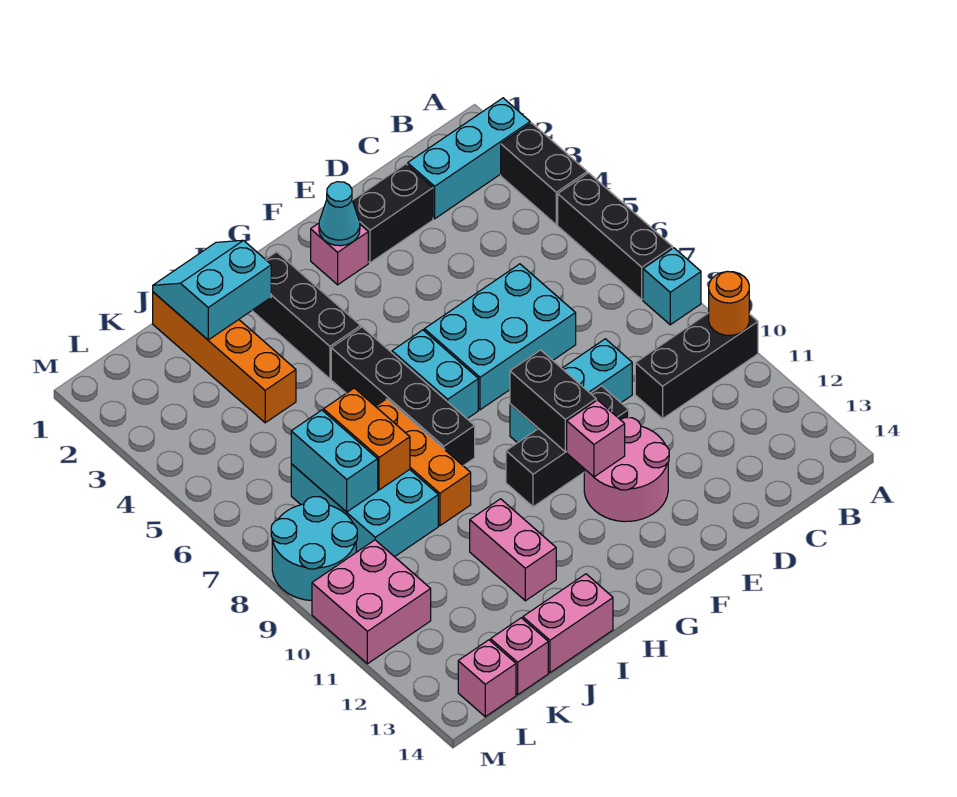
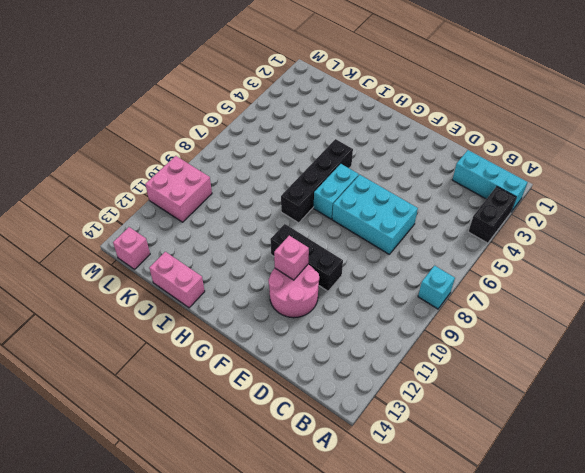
none -> black brick A5:A7 level 1
none -> black brick A10:C10 level 1
none -> black brick D2:E2 level 1
none -> cyan brick D9:F9 level 1

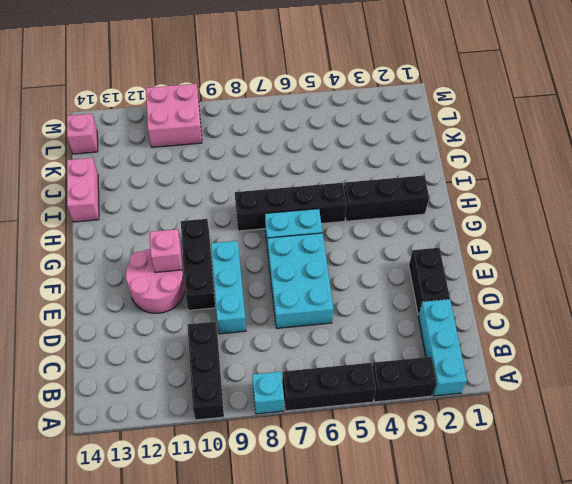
none -> pink brick F2 level 1
none -> orange brick I7:I9 level 1
none -> pink brick I11:I12 level 1
none -> orange brick J1:J4 level 1

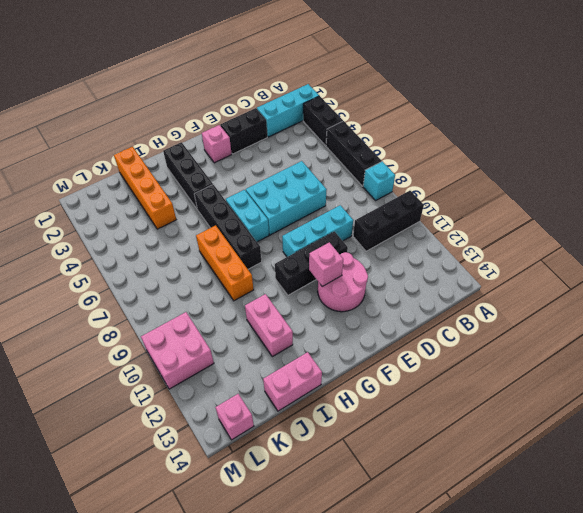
none -> cyan brick J7:K9 level 1
none -> pink brick K14 level 1
none -> cyan round brick L8:M9 level 1
none -> orange round brick A10 level 2

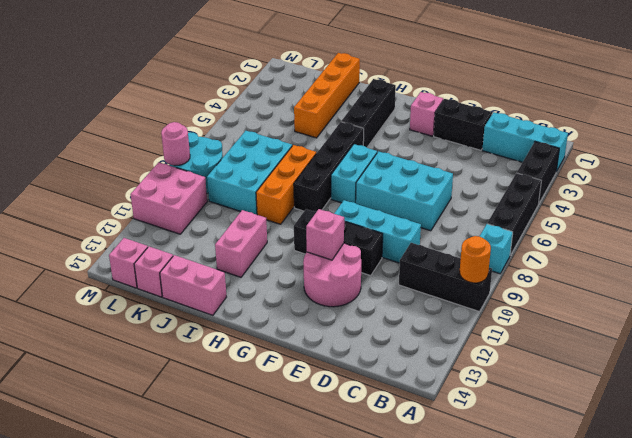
pink round brick M9 level 2 -> none
none -> cyan cone F2 level 2
none -> black brick F9:F10 level 2
none -> cyan slope I1:J2 level 2 top 2
none -> orange brick J7:J8 level 2

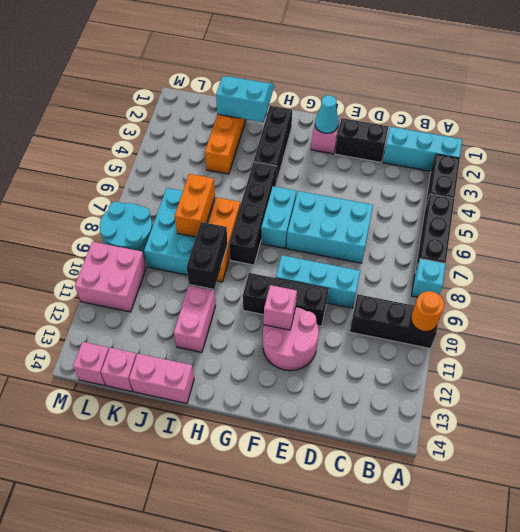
black brick I9:I10 level 2 -> black brick F9:F10 level 2
none -> cyan brick K7:K8 level 2

